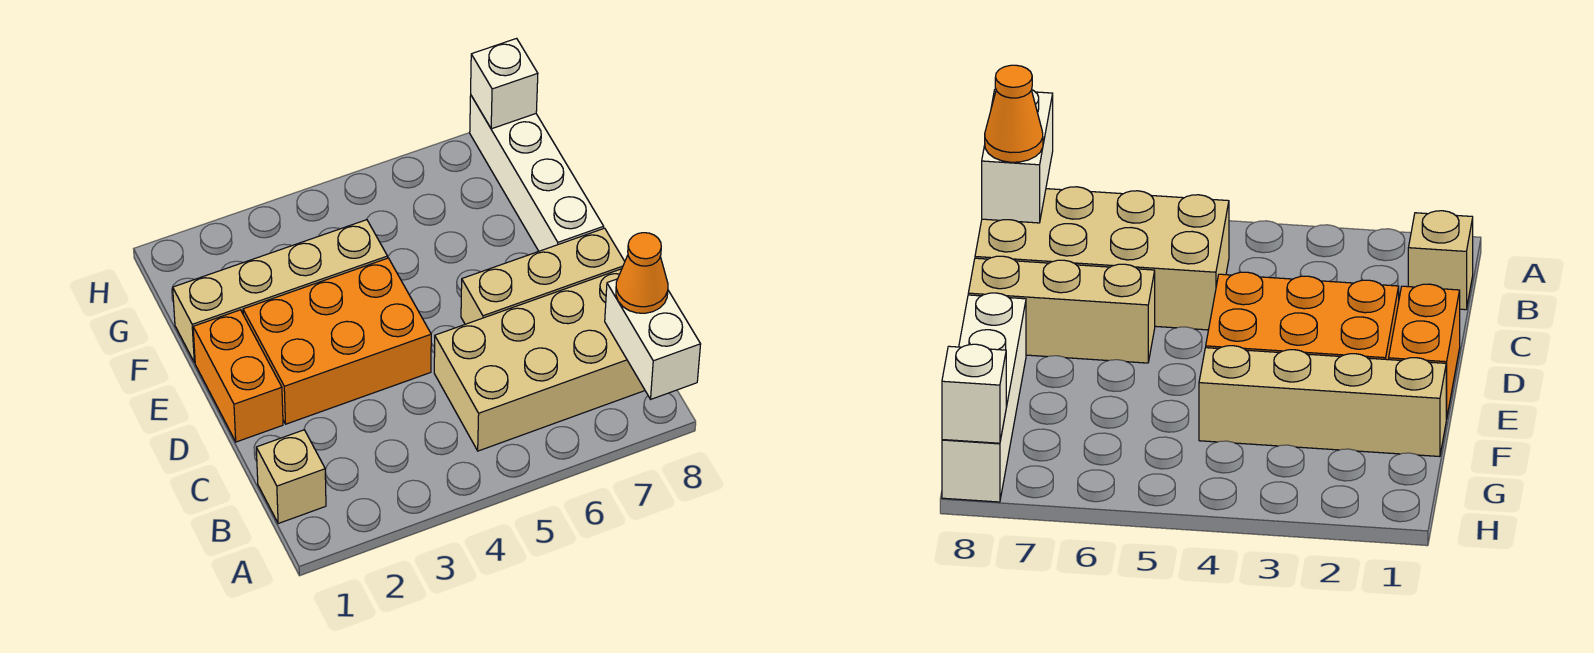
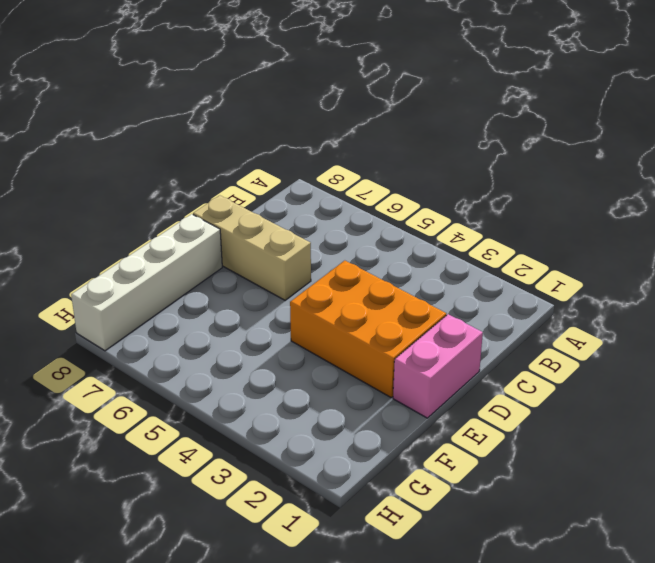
pink brick D1:E1 level 1 -> orange brick D1:E1 level 1
none -> tan brick B1 level 1
none -> tan brick B5:C8 level 1

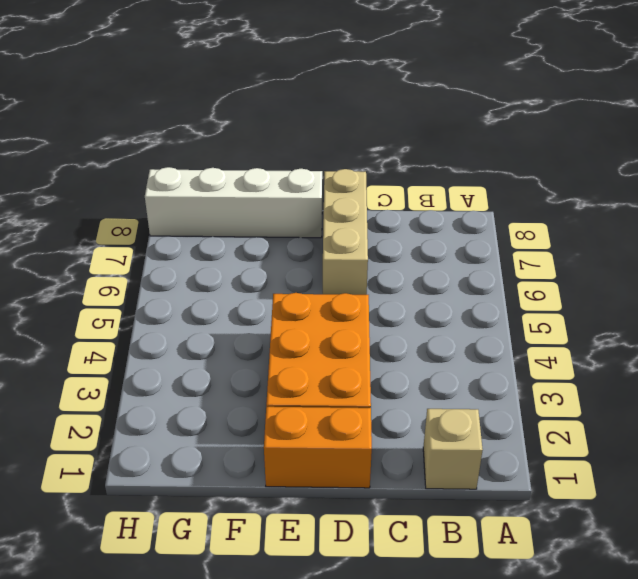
none -> tan brick B5:C8 level 1
none -> tan brick F1:F4 level 1

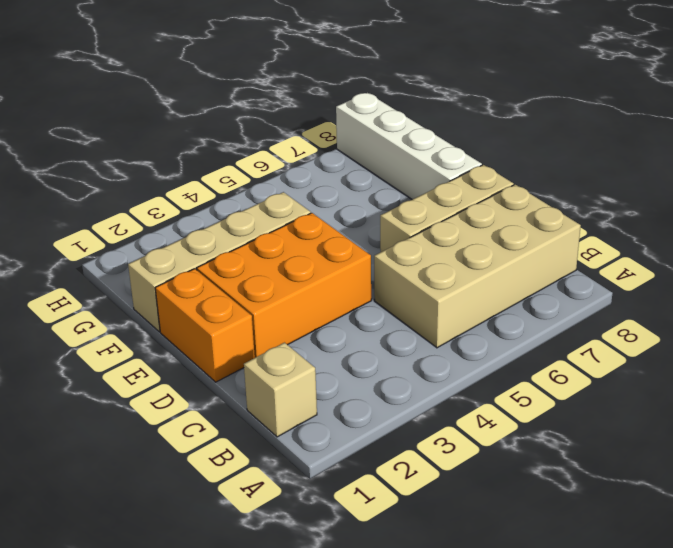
none -> white brick A8:B8 level 2
none -> white brick H8 level 2

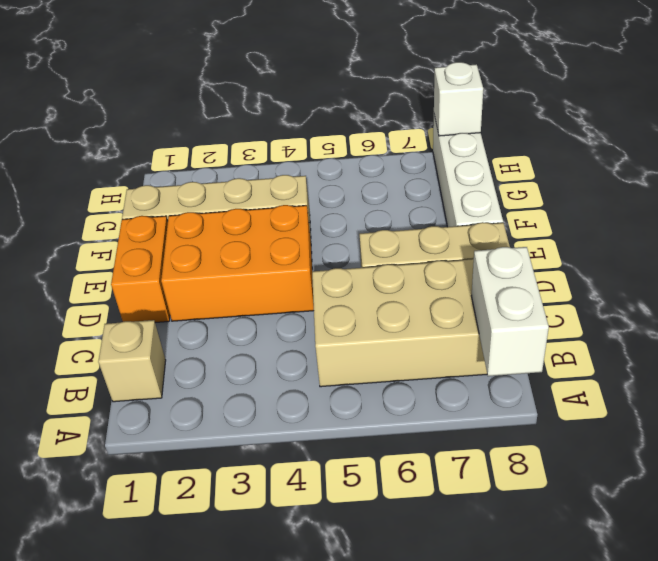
none -> orange cone B8 level 3

